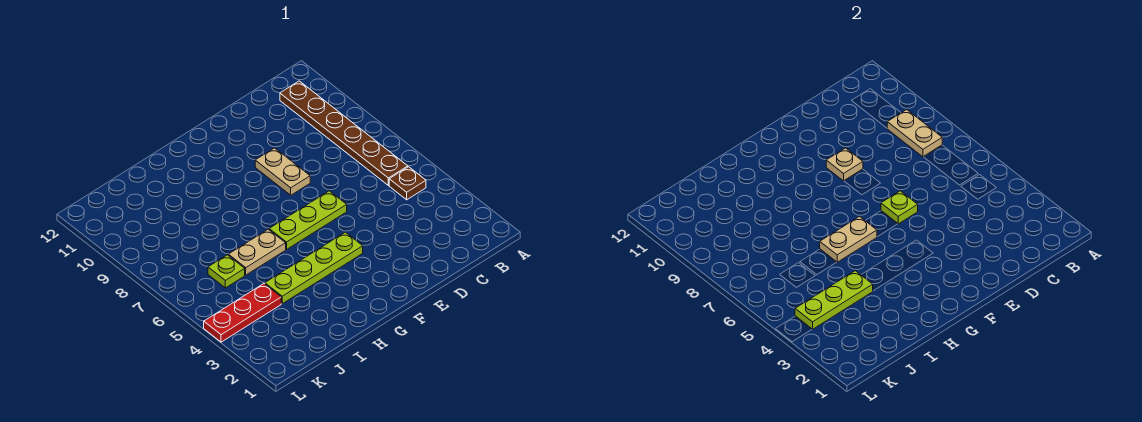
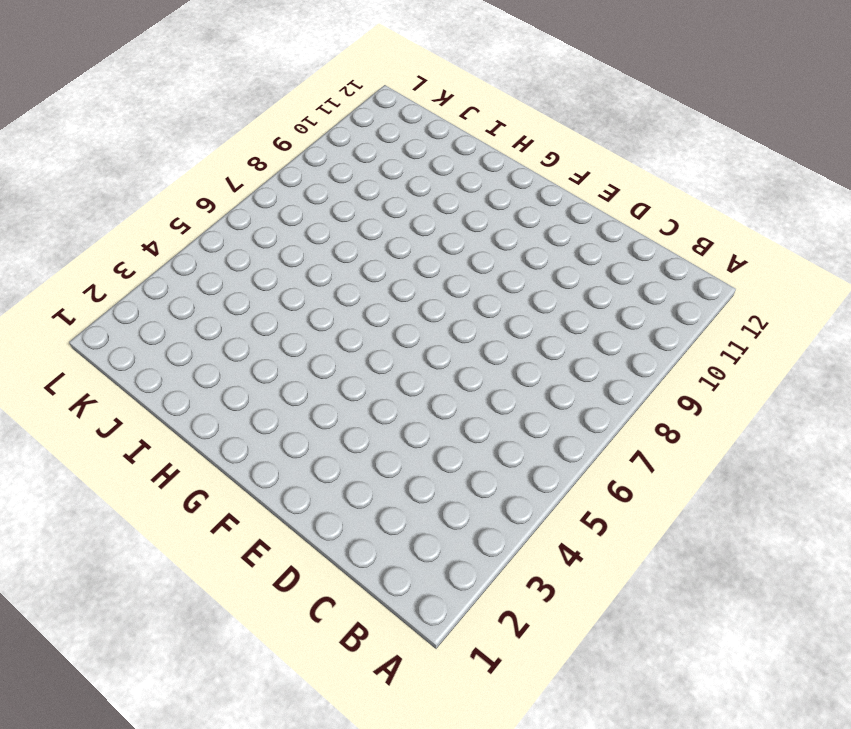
none -> brown plate B5 level 1
none -> brown plate B6:B11 level 1
none -> lime plate E6:G6 level 1

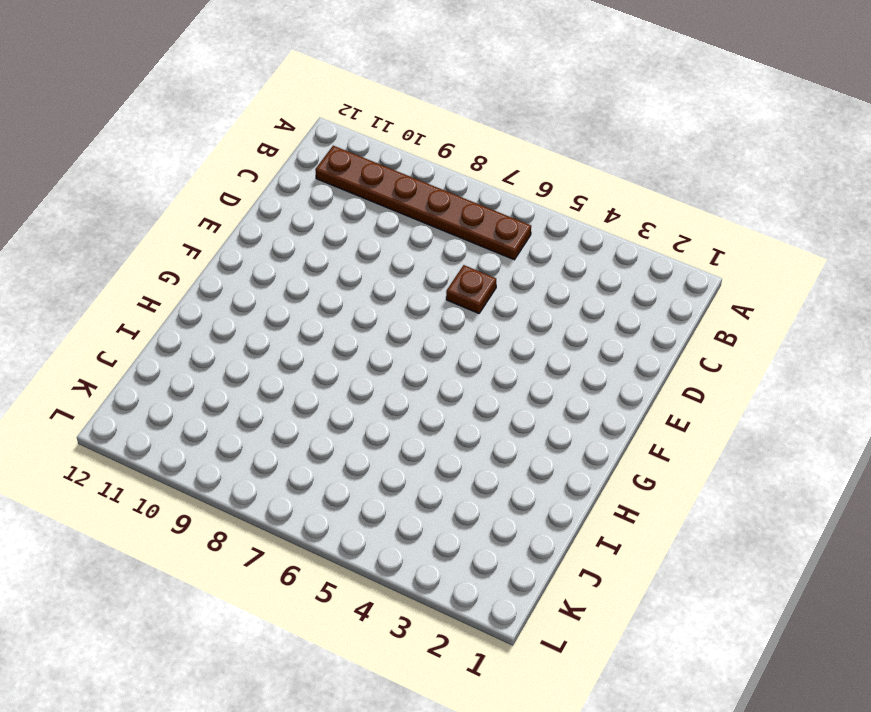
brown plate D6 level 1 -> brown plate B5 level 1
none -> lime plate E6:G6 level 1
none -> tan plate E8:E9 level 1
none -> lime plate F4:I4 level 1

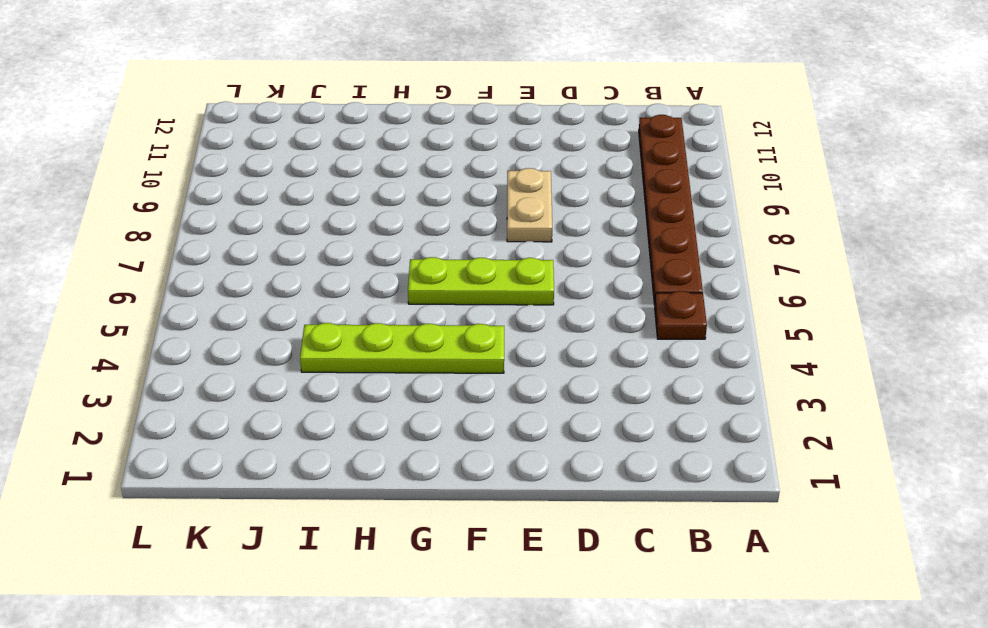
none -> tan plate H6:I6 level 1
none -> red plate J4:L4 level 1
none -> lime plate J6 level 1

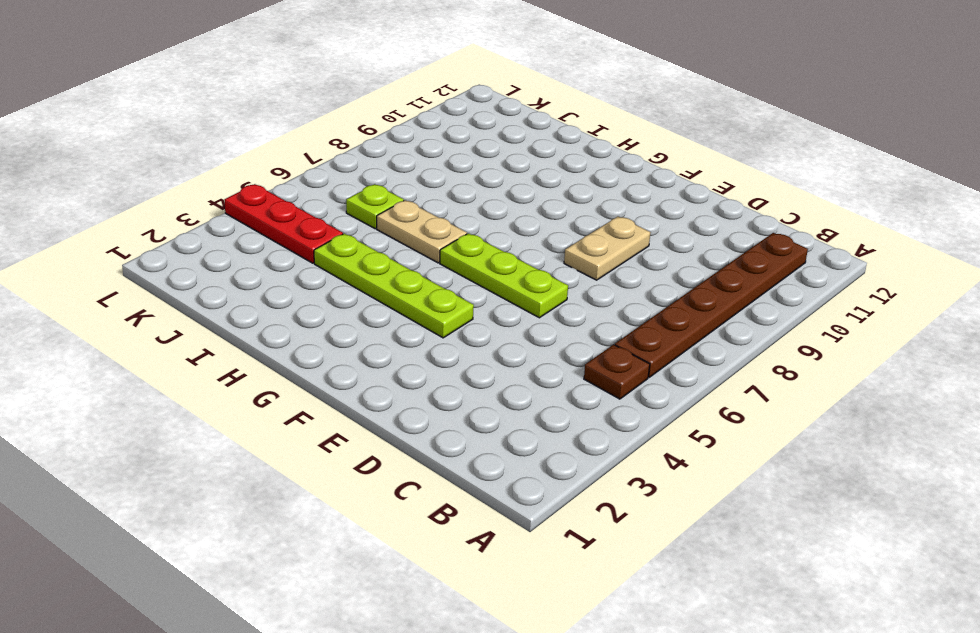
none -> tan plate B8:B9 level 2
none -> lime plate E6 level 2
none -> tan plate E9 level 2

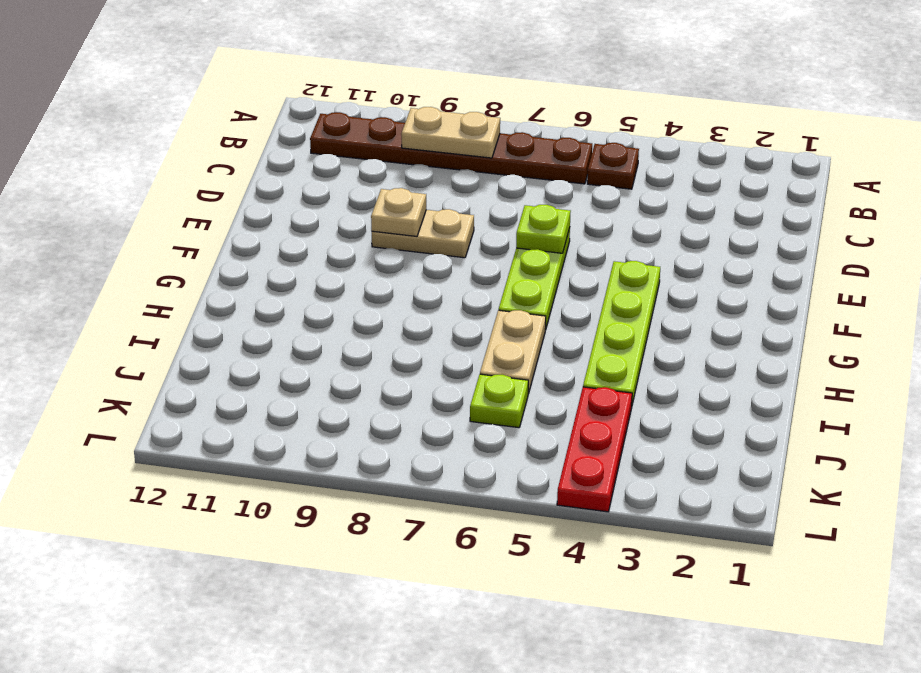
none -> tan plate G6:H6 level 2
none -> lime plate I4:K4 level 2

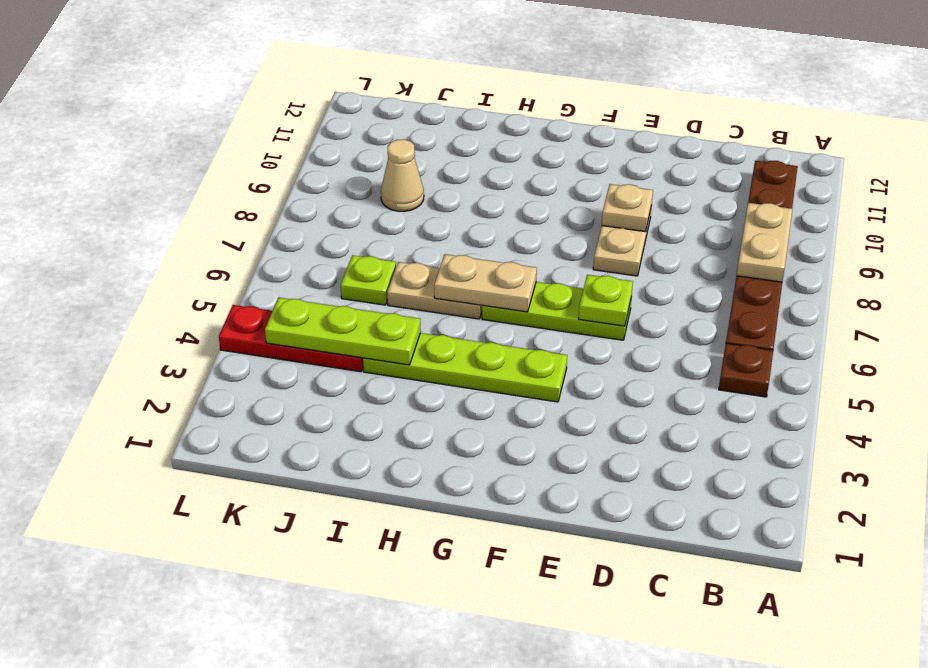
tan cone J9 level 1 -> none

